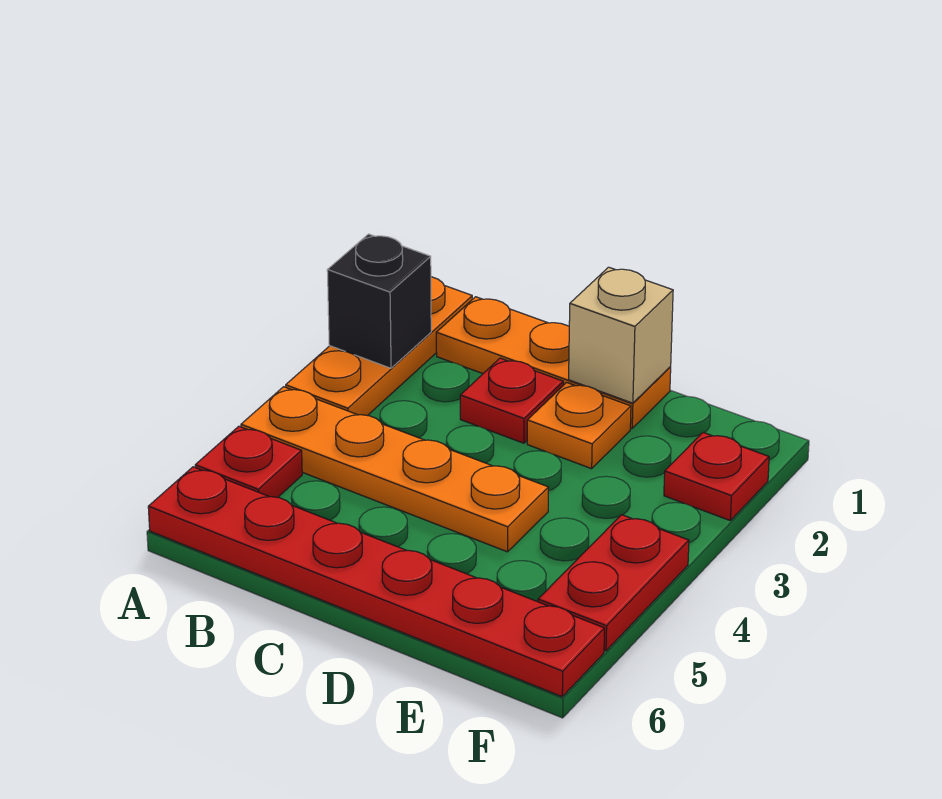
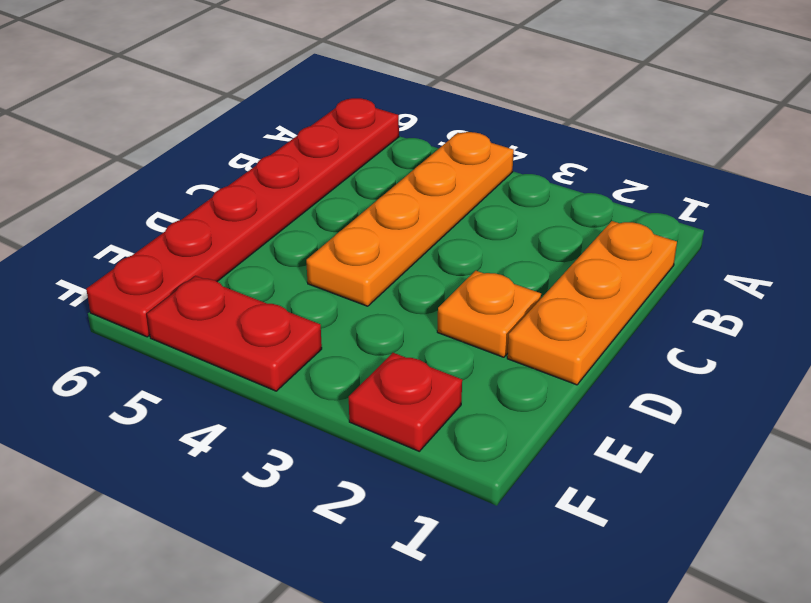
none -> orange plate A1:A3 level 1
none -> red plate A5 level 1

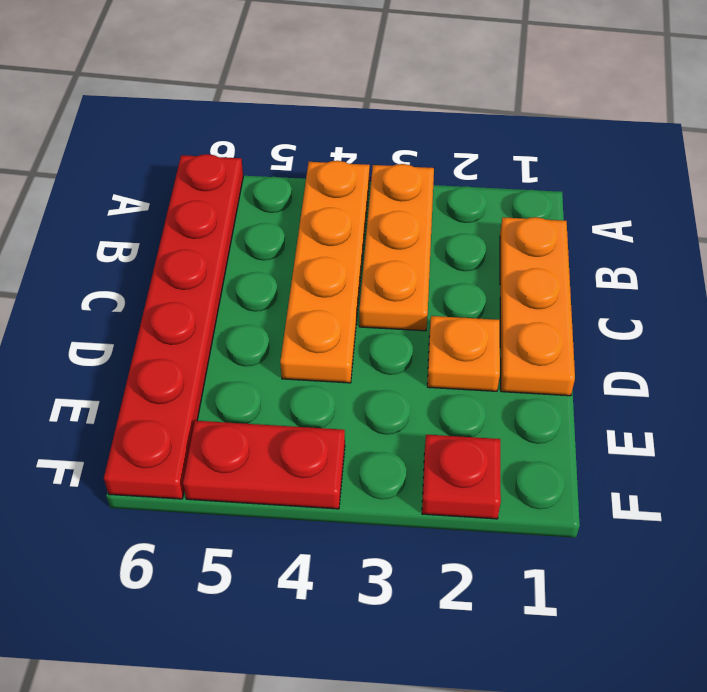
orange plate A3:C3 level 1 -> orange plate A1:A3 level 1
none -> red plate A5 level 1
none -> red plate C2 level 1

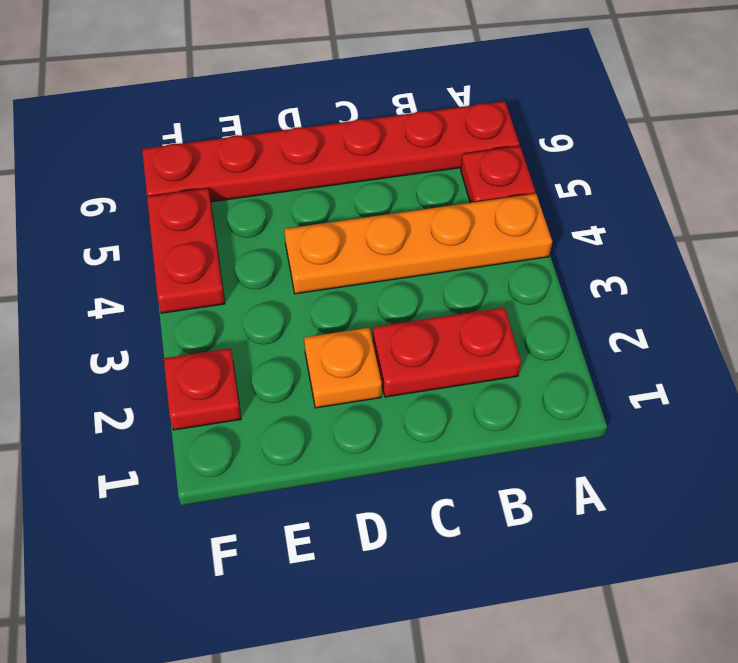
red plate B2:C2 level 1 -> red plate C2 level 1
none -> orange plate A1:A3 level 1
none -> orange plate B1:D1 level 1

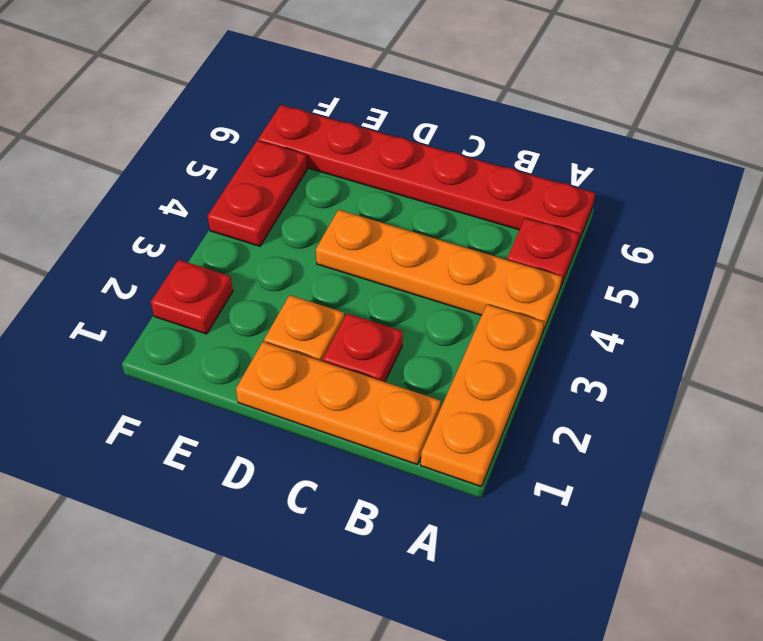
none -> black brick A2 level 2
none -> tan brick D1 level 2

